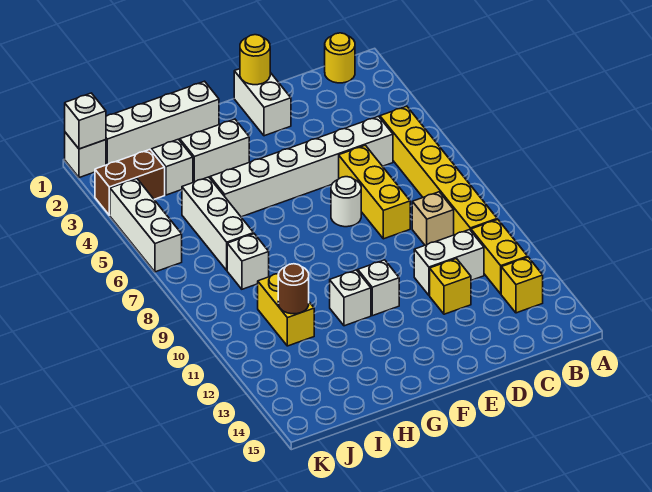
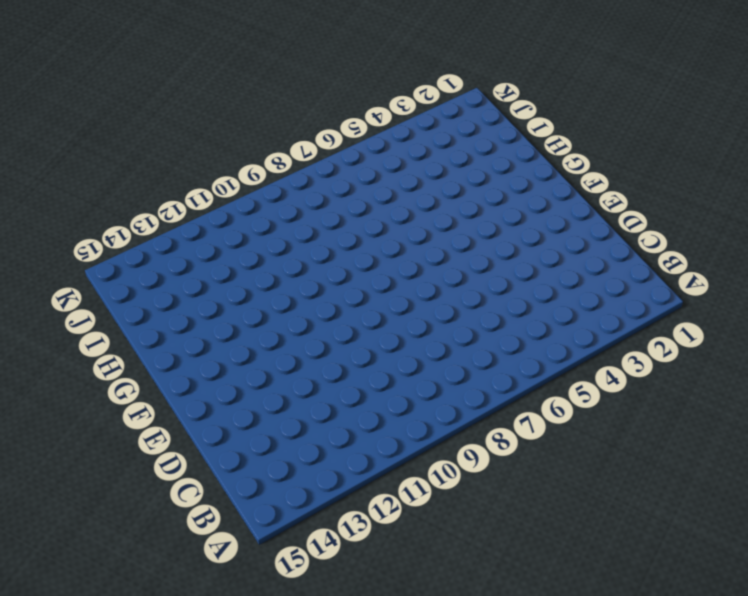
none -> yellow round brick B1 level 1
none -> yellow brick B5:B10 level 1
none -> yellow brick B11:B12 level 1

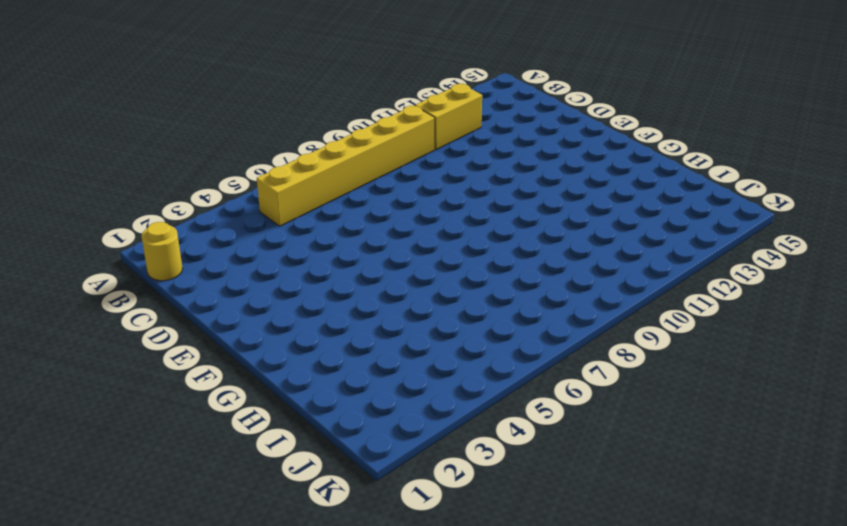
none -> yellow brick B13 level 1
none -> white brick C5:H5 level 1
none -> tan brick C9 level 1

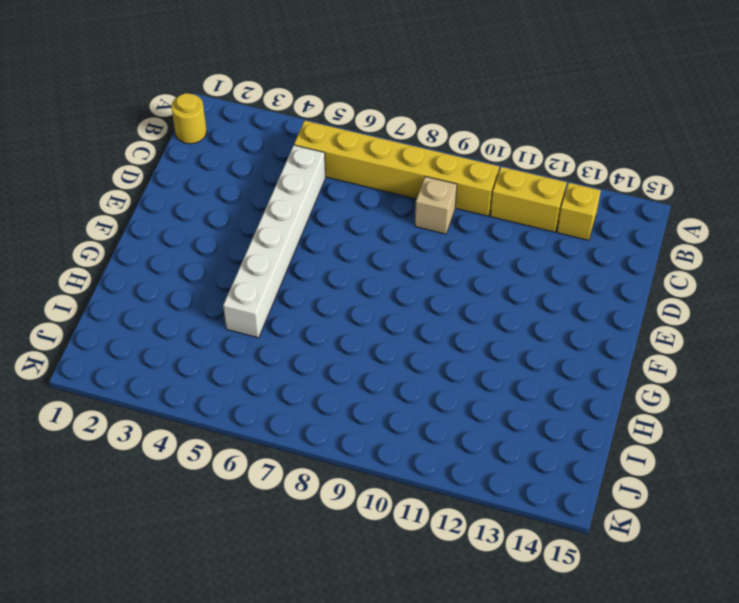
none -> white brick C11:D11 level 1
none -> yellow brick D6:D8 level 1
none -> yellow brick D12 level 1

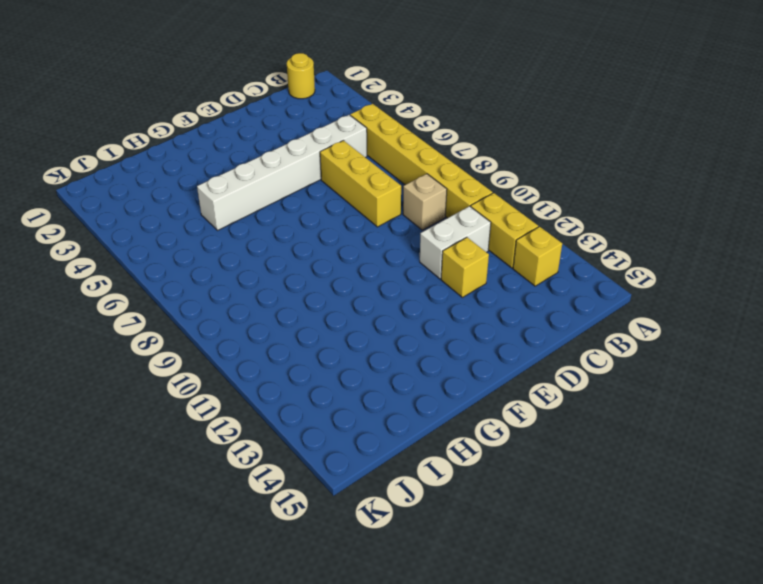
none -> white brick E1:E2 level 1
none -> white round brick E7 level 1
none -> white brick F11 level 1

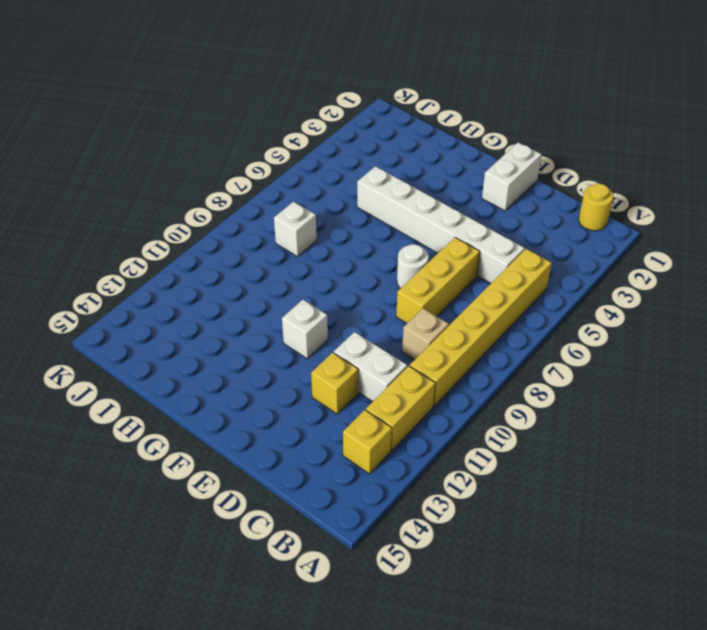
none -> white brick G1:J1 level 1
none -> white brick G3:H3 level 1
none -> white brick G11 level 1

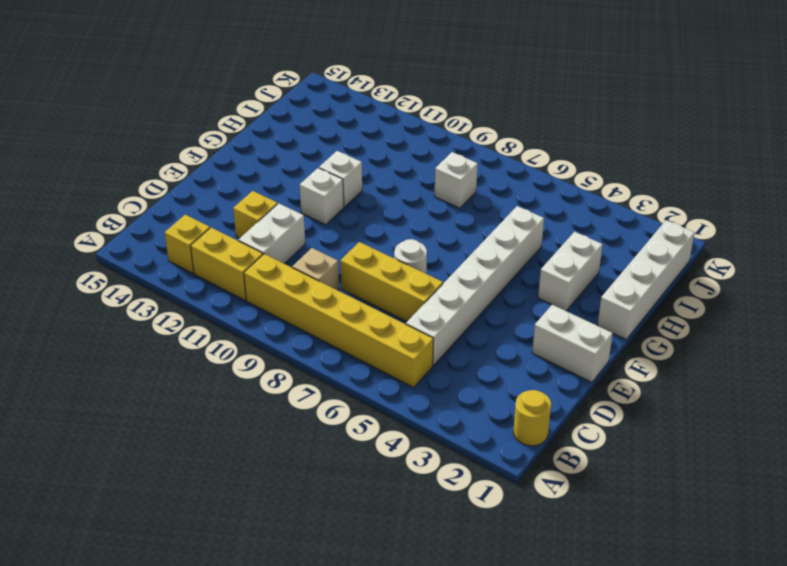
none -> white brick I3 level 1
none -> white brick I5:I7 level 1
none -> yellow brick I10:I11 level 1

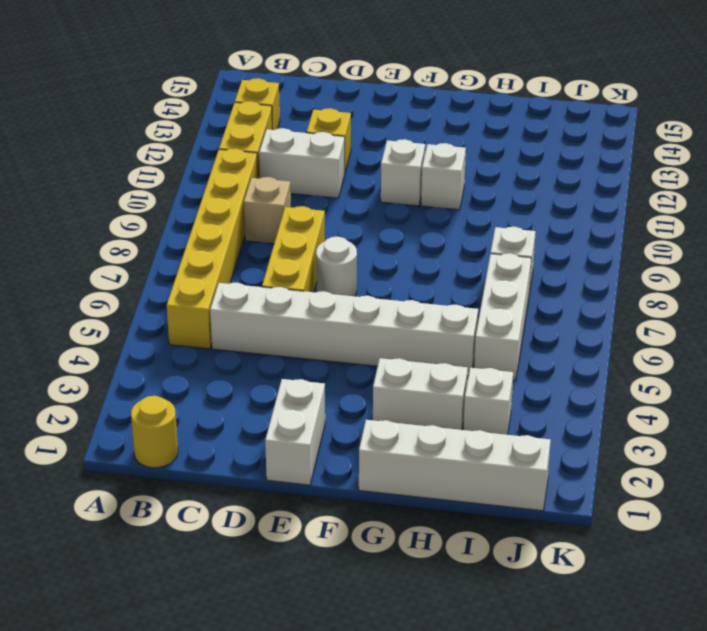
none -> yellow brick I10:I11 level 1
none -> brown brick J3:K3 level 1
none -> white brick K1 level 1

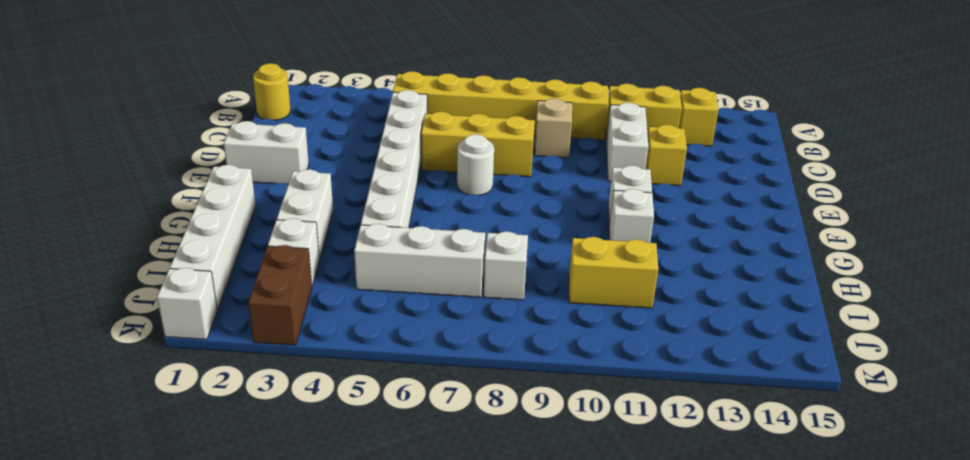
none -> white brick K4:K6 level 1
none -> yellow round brick E1 level 2
none -> brown round brick I11 level 2

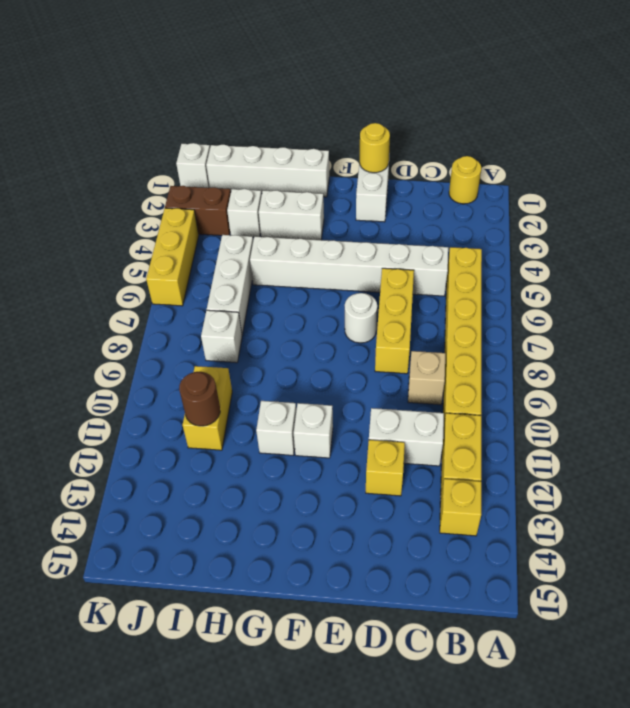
yellow brick K4:K6 level 1 -> white brick K4:K6 level 1
none -> white brick K1 level 2

